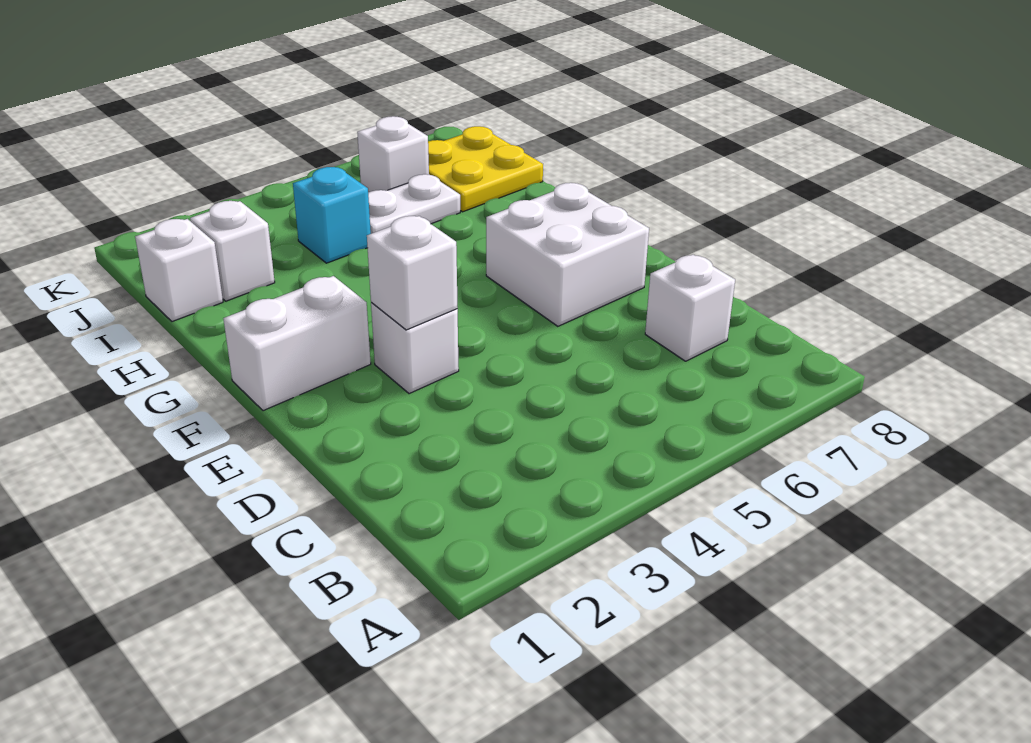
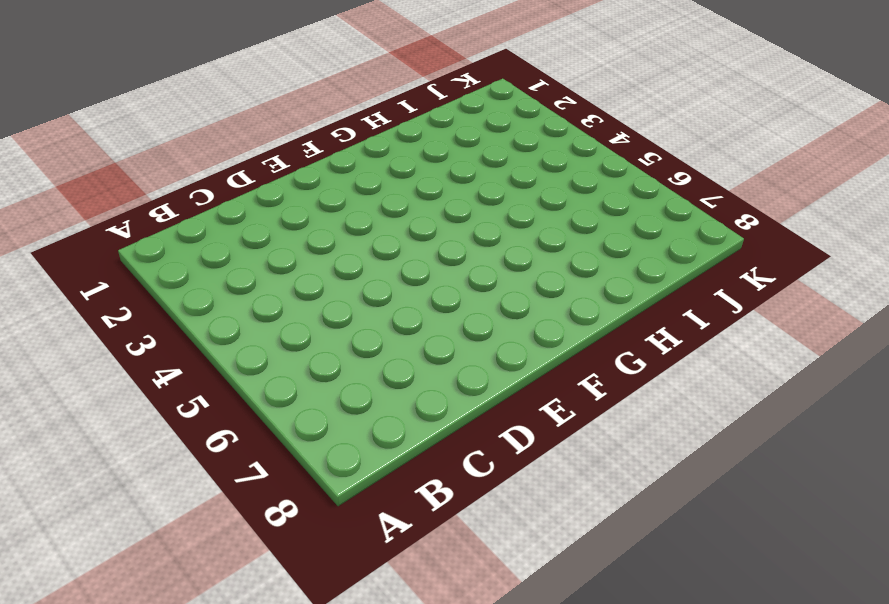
none -> white brick C7 level 1
none -> white brick E3 level 1

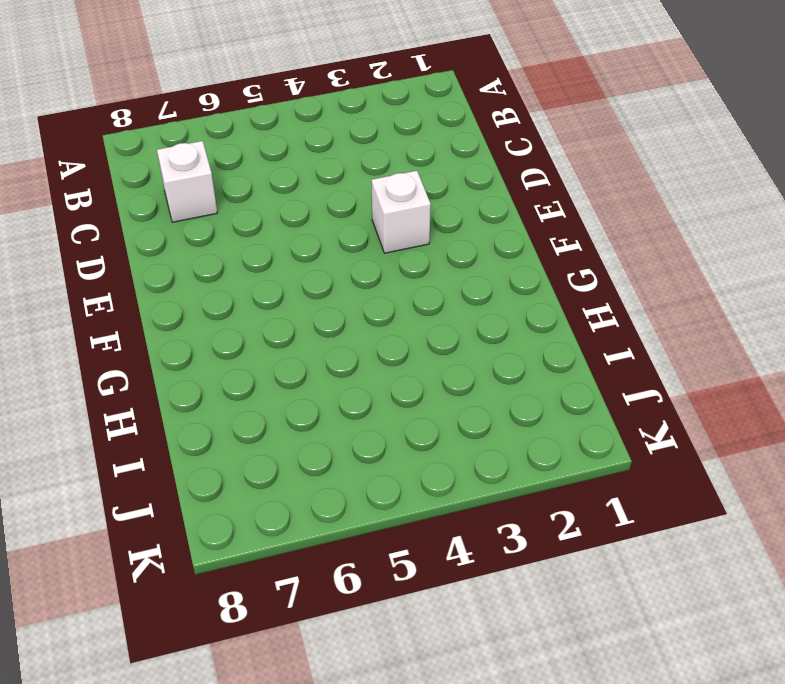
none -> white brick E6:F7 level 1
none -> white brick F1:F2 level 1

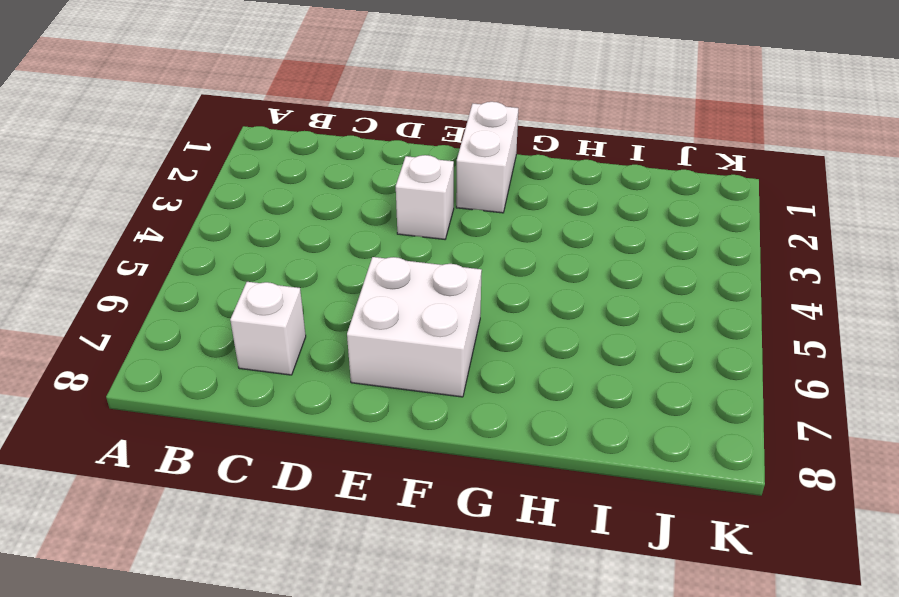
none -> white brick I1 level 1
none -> white brick I2 level 1

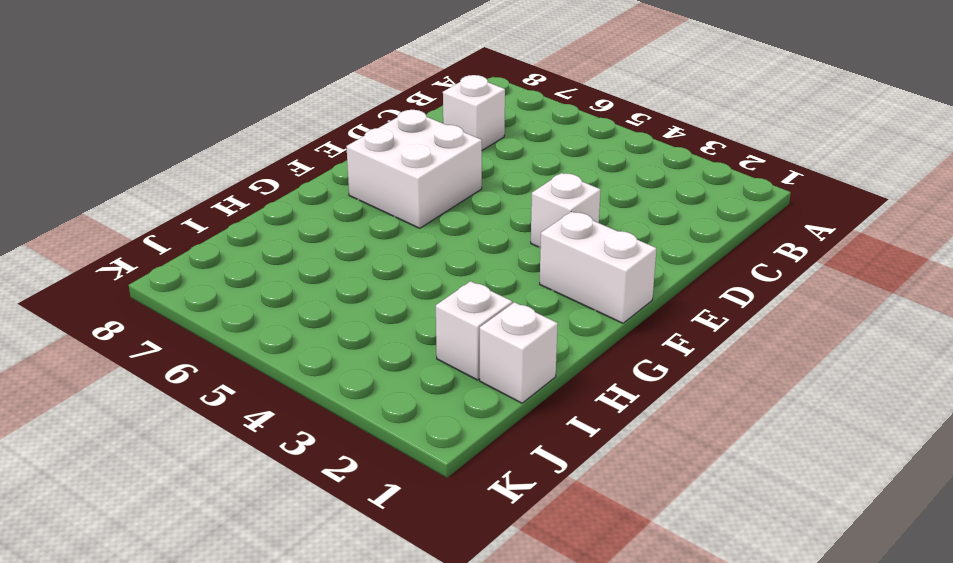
none -> cyan brick I4 level 1
none -> white plate I5:I6 level 1

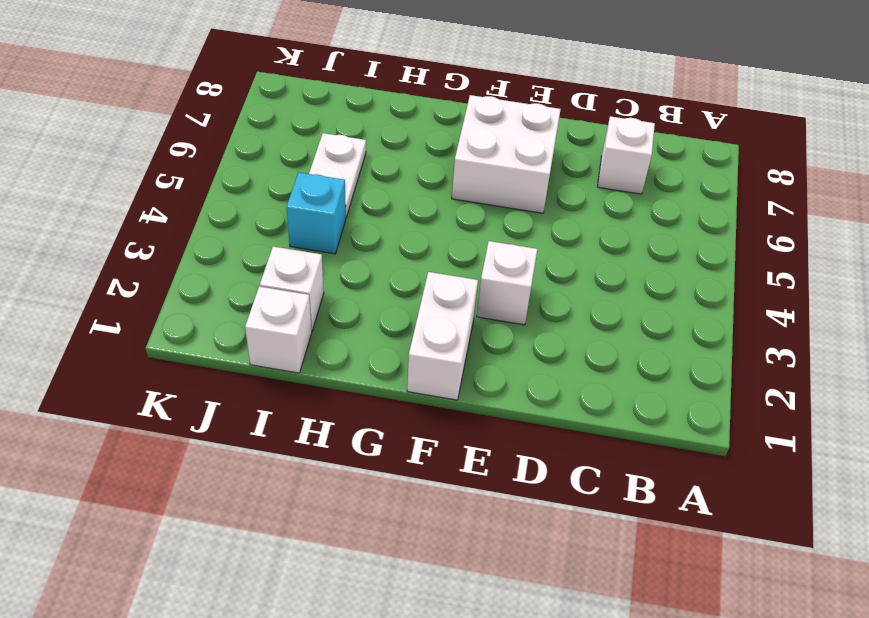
none -> yellow plate I7:J8 level 1
none -> white brick J6 level 1

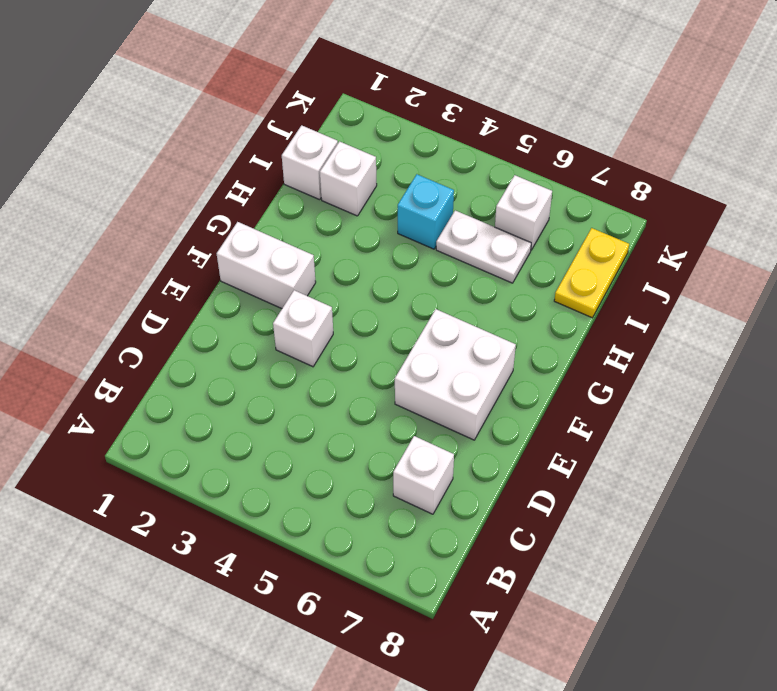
yellow plate I8:J8 level 1 -> yellow plate I7:J8 level 1
none -> white brick E3 level 2

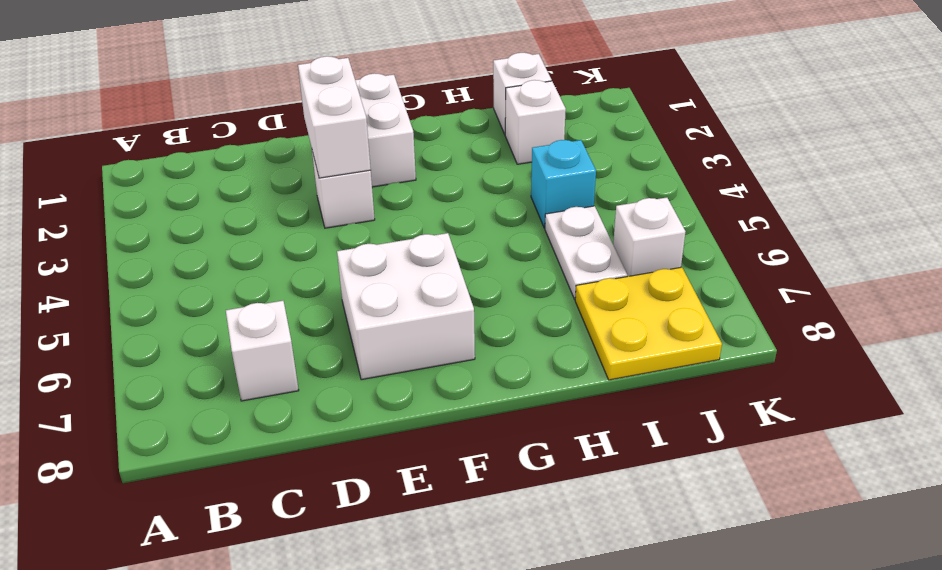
white brick E2:E3 level 2 -> white brick E3 level 2

